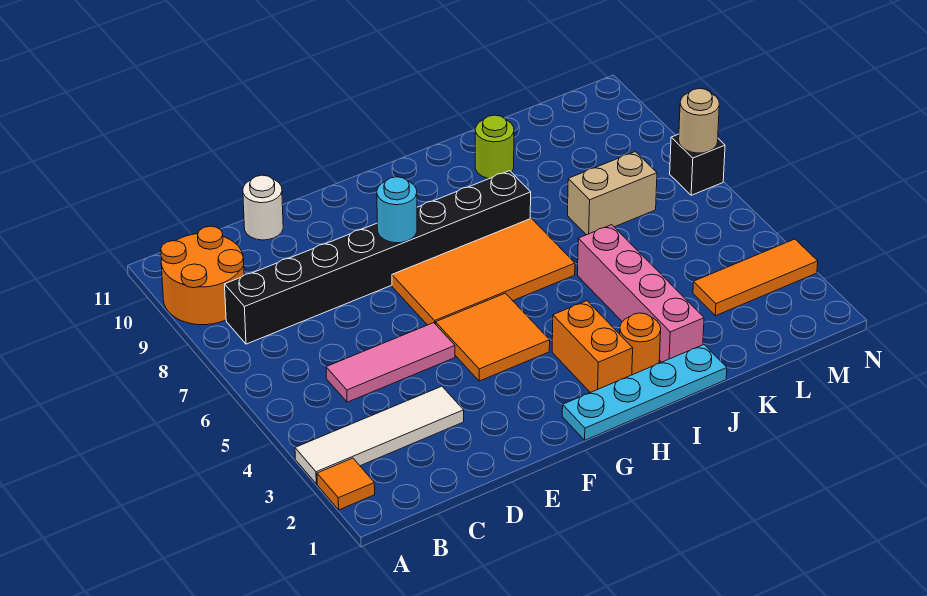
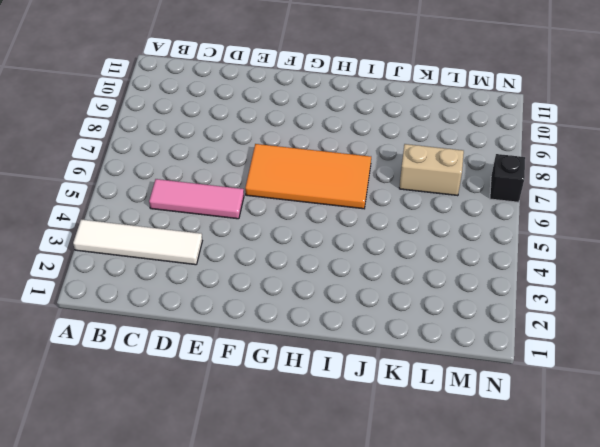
none -> orange tile A2 level 1
none -> orange round brick A9:B10 level 1
none -> black brick B8:I8 level 1

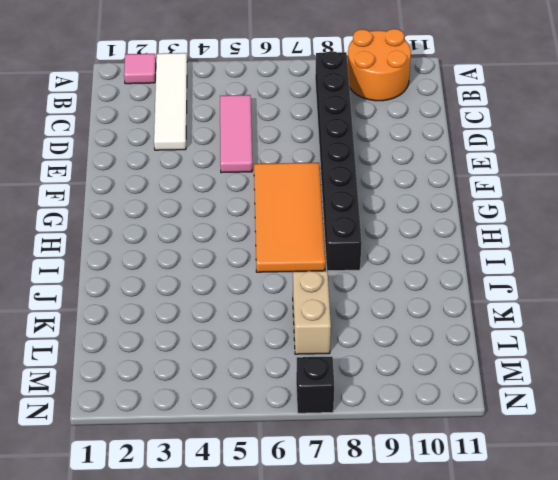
pink tile A2 level 1 -> orange tile A2 level 1
none -> white round brick D11 level 1
none -> orange tile F4:G5 level 1
none -> cyan plate G1:J1 level 1

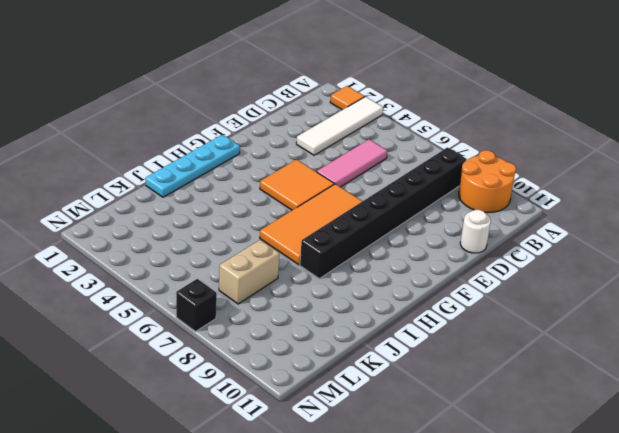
none -> orange brick H2:H3 level 1
none -> orange round brick I2 level 1
none -> pink brick J2:J5 level 1

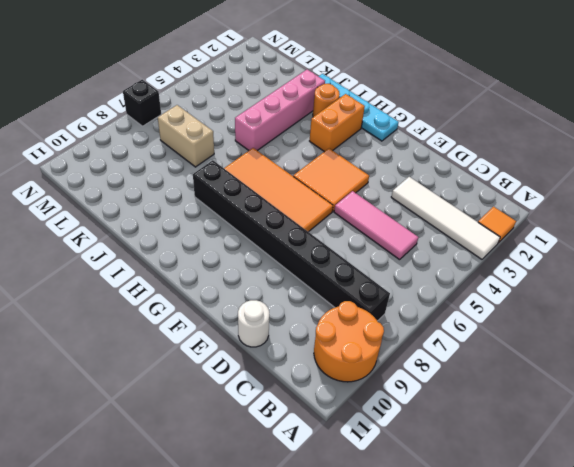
none -> lime round brick J10 level 1
none -> orange tile L3:N3 level 1
none -> cyan round brick F8 level 2

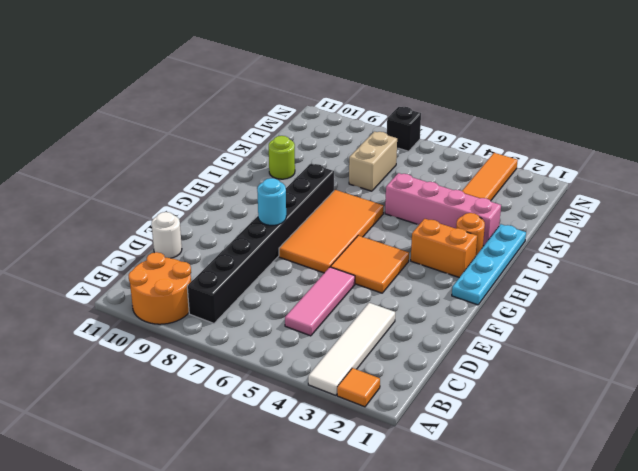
none -> tan round brick N7 level 2

